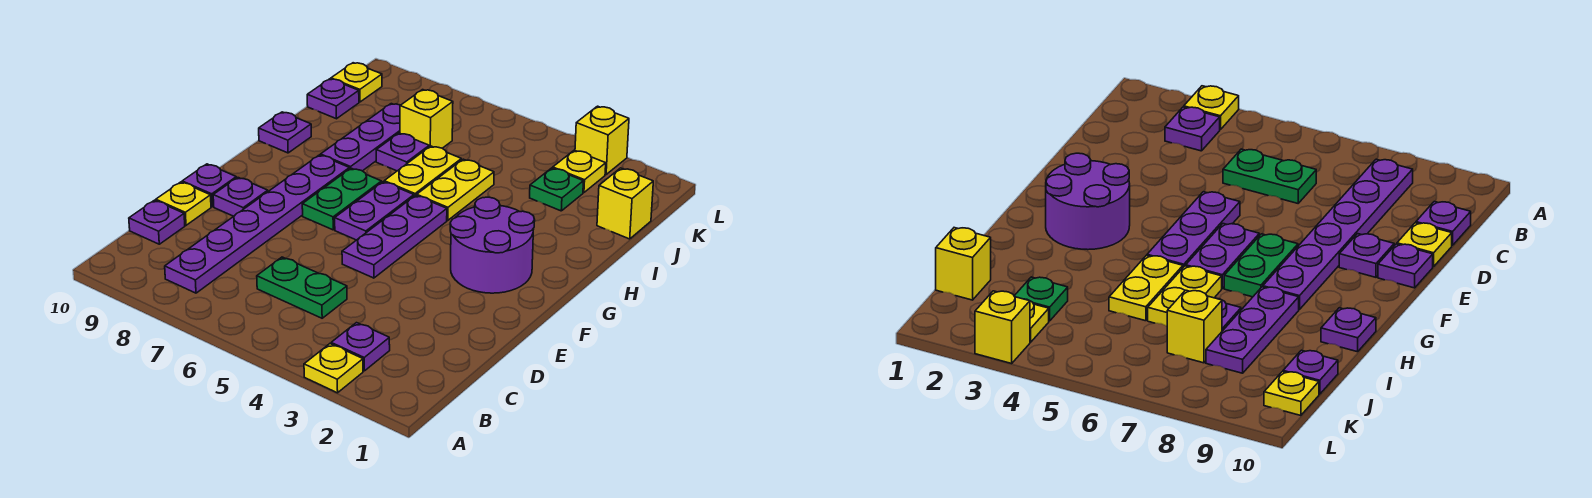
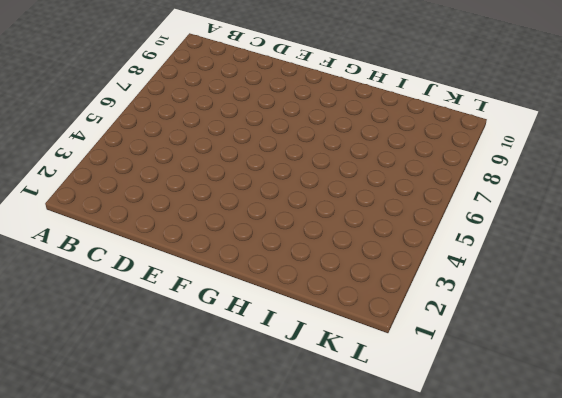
none -> yellow plate A3 level 1
none -> purple plate B3 level 1
none -> purple plate B8:G8 level 1

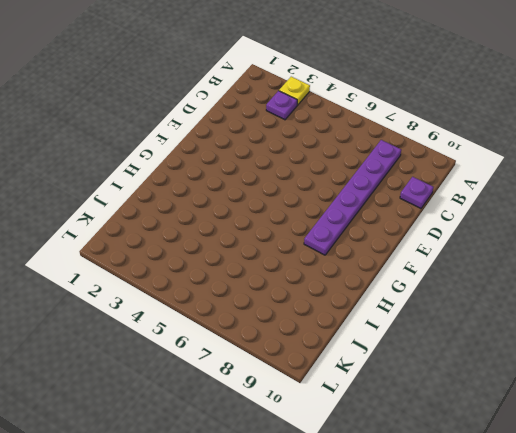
none -> green plate C5:C6 level 1
none -> yellow plate D10 level 1
none -> purple plate E5:G5 level 1

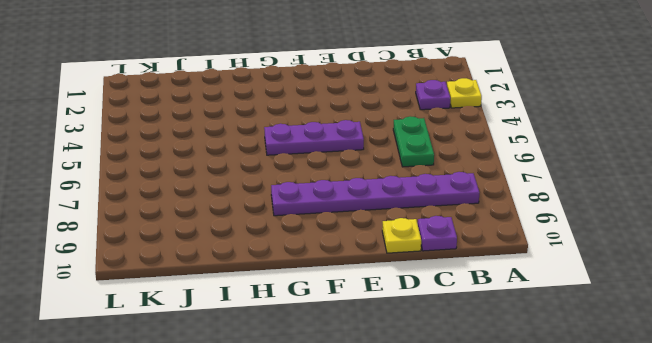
none -> purple plate E9 level 1
none -> purple plate E10 level 1
none -> purple round brick F2:G3 level 1

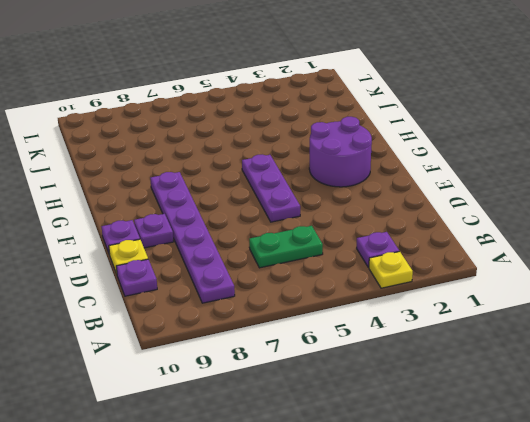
none -> purple plate F6:G6 level 1
none -> green plate F7:G7 level 1
none -> yellow plate H5:I5 level 1

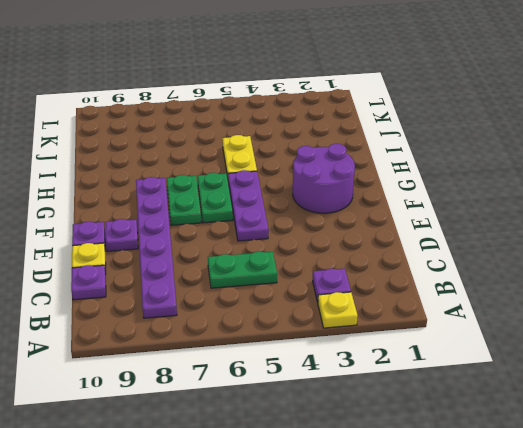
green plate F6:G6 level 1 -> purple plate F6:G6 level 1
none -> yellow plate H6:I6 level 1
none -> purple plate H8:J8 level 1
none -> purple plate H10 level 1

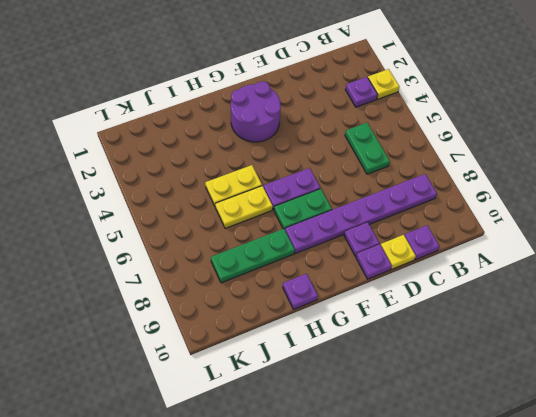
green plate H8:J8 level 1 -> purple plate H8:J8 level 1
none -> purple plate E5:G5 level 1
none -> purple plate I7 level 1
none -> yellow brick J1 level 1

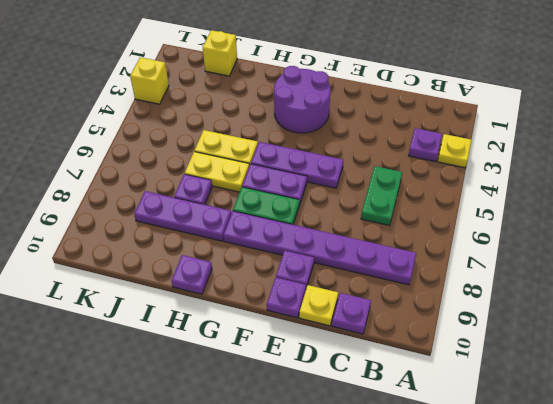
none -> green plate J3 level 1
none -> yellow brick J7 level 1
none -> purple plate J10 level 1

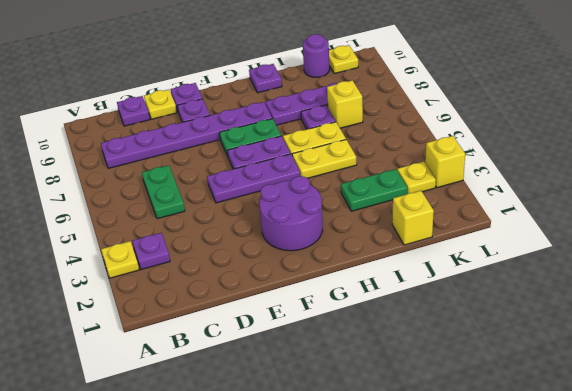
green plate I3:J3 level 1 -> green plate J3 level 1
purple round brick J10 level 1 -> purple plate J10 level 1

